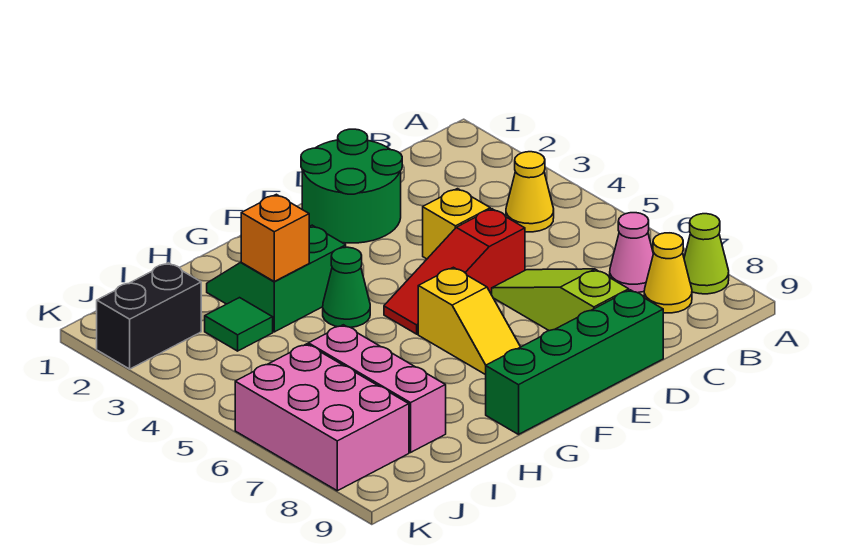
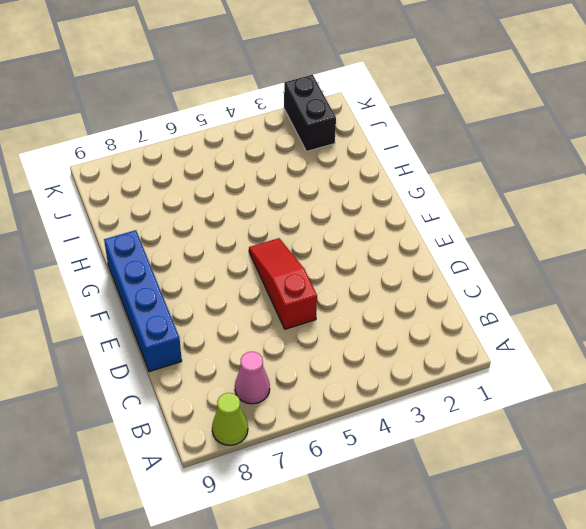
blue brick D9:G9 level 1 -> green brick D9:G9 level 1
none -> yellow cone B4 level 1
none -> yellow cone B8 level 1
none -> green round brick D1:E2 level 1

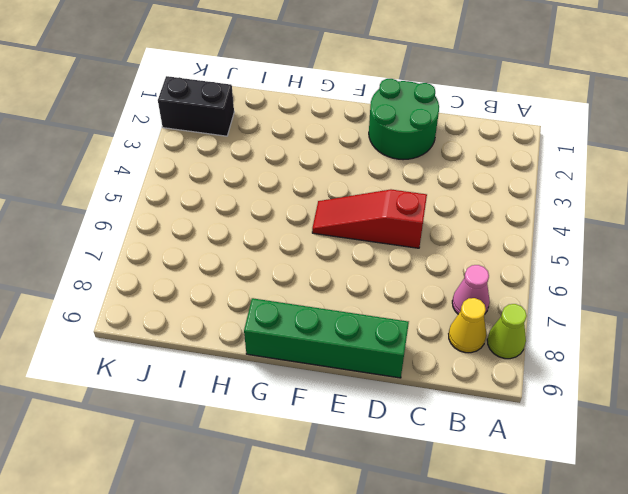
none -> yellow cone B4 level 1
none -> yellow brick D4 level 1
none -> lime slope D6:D8 level 1 top 8

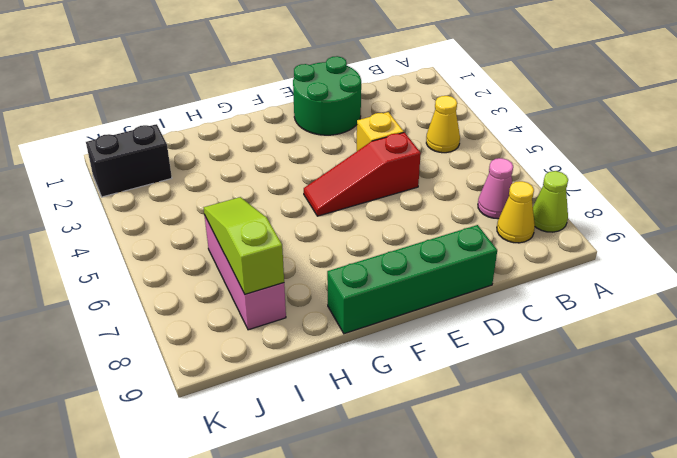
lime slope I6:I8 level 2 top 8 -> lime slope D6:D8 level 1 top 8
none -> yellow slope F6:F7 level 1 top 6
none -> green slope G2:H3 level 1 top 3
none -> green cone G4 level 1

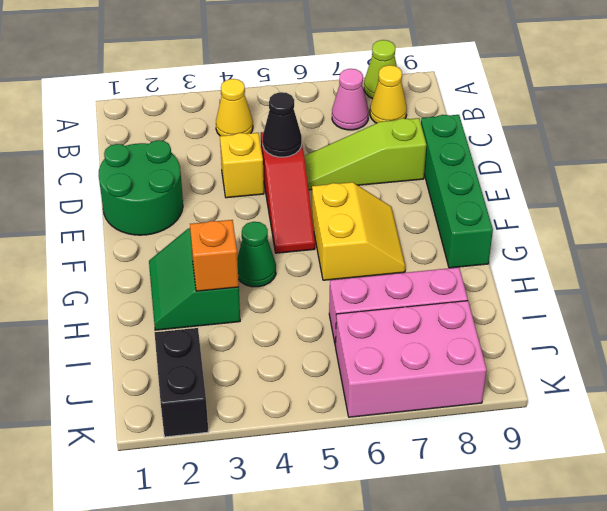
black cone D5 level 2 -> none
yellow slope F6:G7 level 1 top 6 -> yellow slope F6:F7 level 1 top 6
none -> green tile I3 level 1

